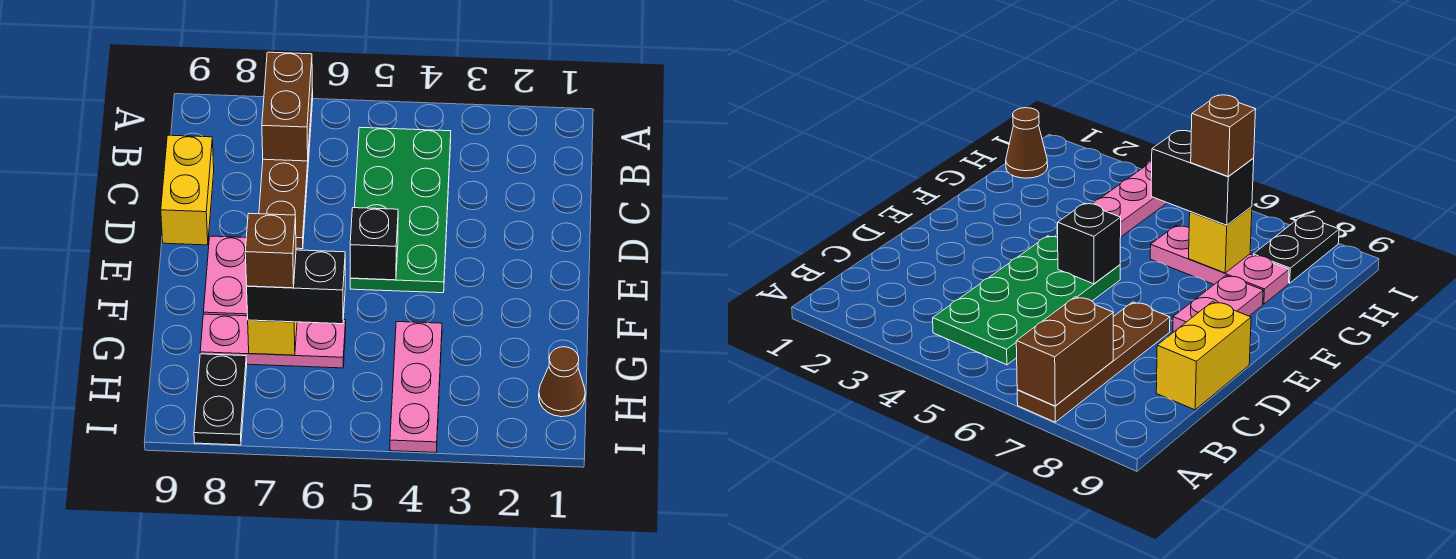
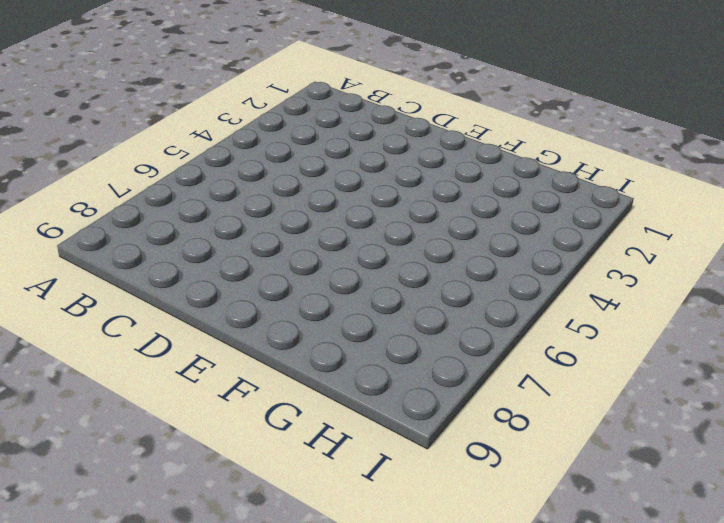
none -> brown plate A7:D7 level 1
none -> green plate B4:E5 level 1
none -> yellow brick C9:D9 level 1

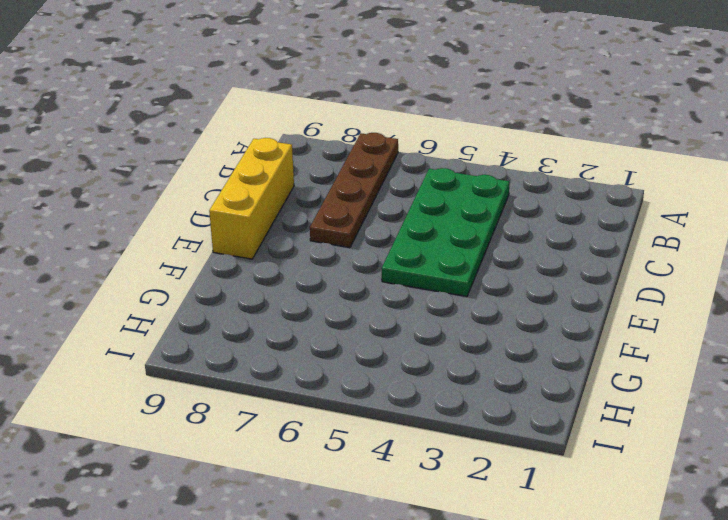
yellow brick C9:E9 level 1 -> yellow brick C9:D9 level 1
none -> pink plate E8:F8 level 1
none -> pink plate G4:I4 level 1
none -> pink plate G6:G8 level 1

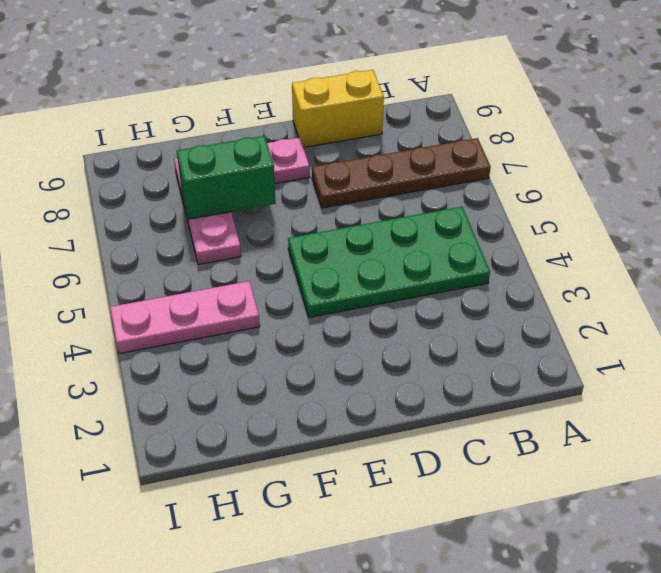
green brick F7:G7 level 2 -> yellow brick G7 level 2
none -> brown cone H1 level 1
none -> black plate H8:I8 level 1
none -> brown brick A7:B7 level 2

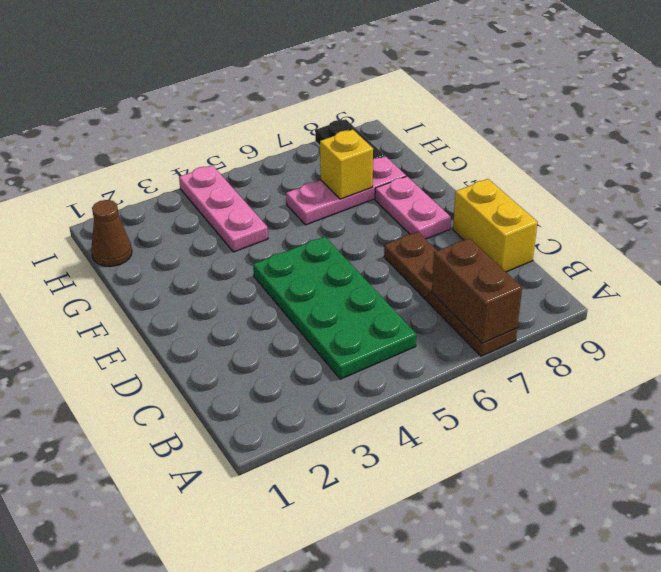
none -> black brick E5 level 2
none -> black brick G6:G7 level 3
none -> brown brick G7 level 4

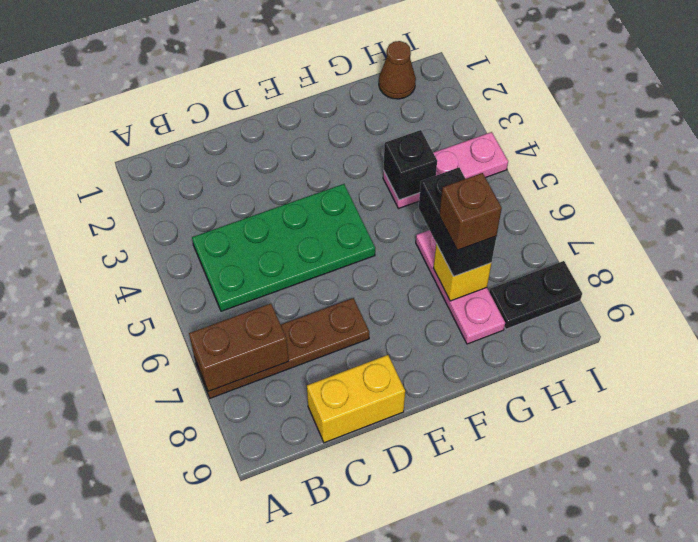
black brick G4 level 2 -> black brick E5 level 2
none -> pink plate E8:F8 level 1

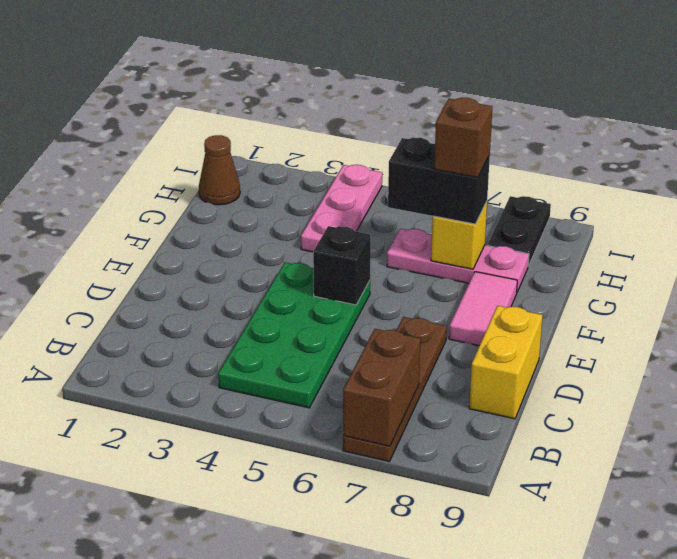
pink tile E8:F8 level 1 -> pink plate E8:F8 level 1

